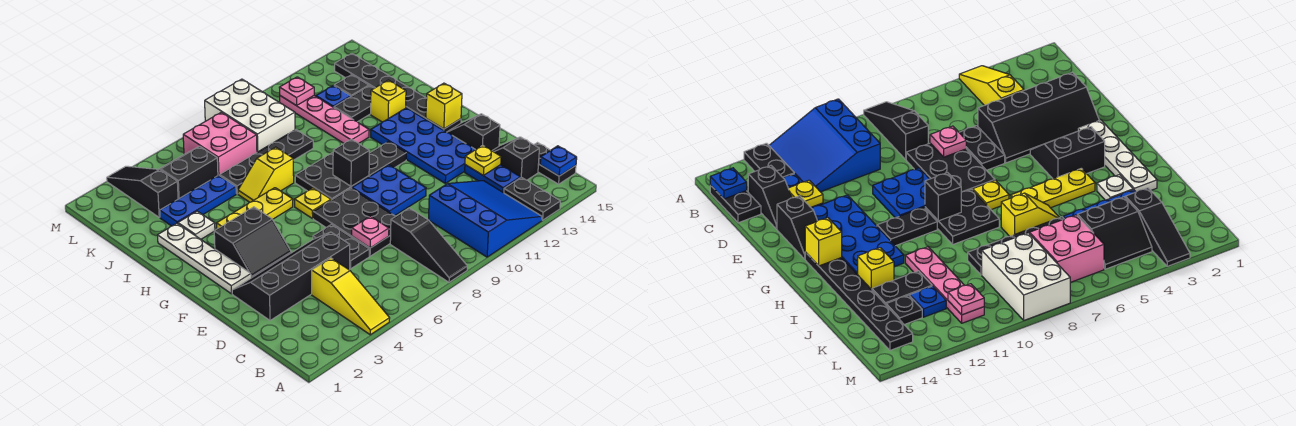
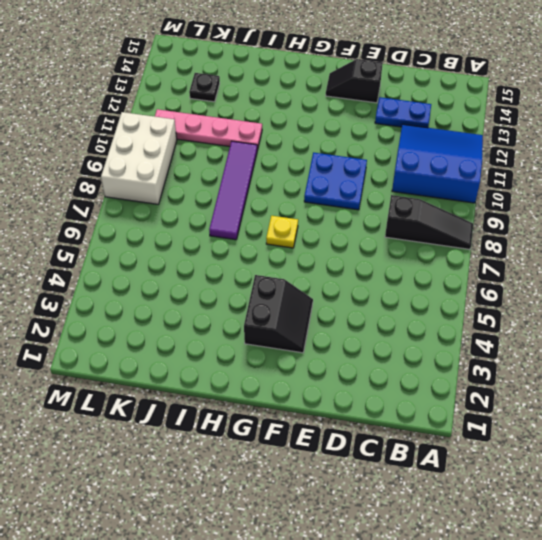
purple tile I7:I10 level 1 -> yellow slope I6:I7 level 1 top 7
white brick L8:M10 level 1 -> white brick K8:M9 level 1
none -> yellow slope A4:C4 level 1 top C
none -> black plate A13:B13 level 1
none -> black plate B15:C15 level 1
none -> black slope C14:D14 level 1 top C

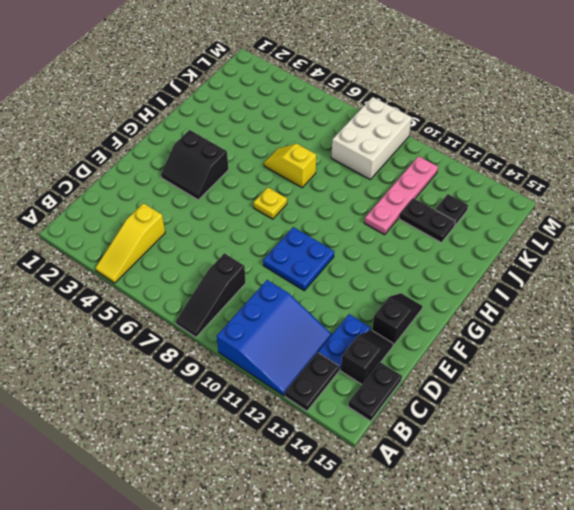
none -> black slope D2:E5 level 1 top D
none -> black plate D6:E6 level 1
none -> black plate D7:F8 level 1
none -> blue plate E12:H13 level 1

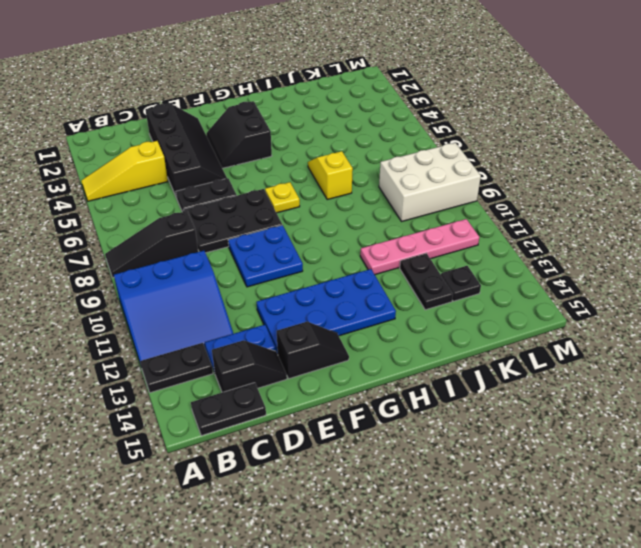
none -> white plate F2:I2 level 1
none -> black plate G8:H9 level 1
none -> black plate G10:G11 level 1
none -> black plate G14:L14 level 1

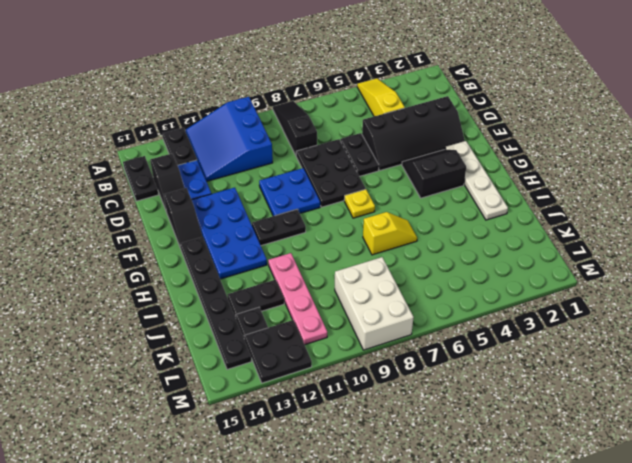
black plate L12:M13 level 1 -> black plate G8:H9 level 1
none -> yellow plate H4:H6 level 1
none -> white plate I3 level 1
none -> yellow brick I13 level 1
none -> blue plate J3:J5 level 1

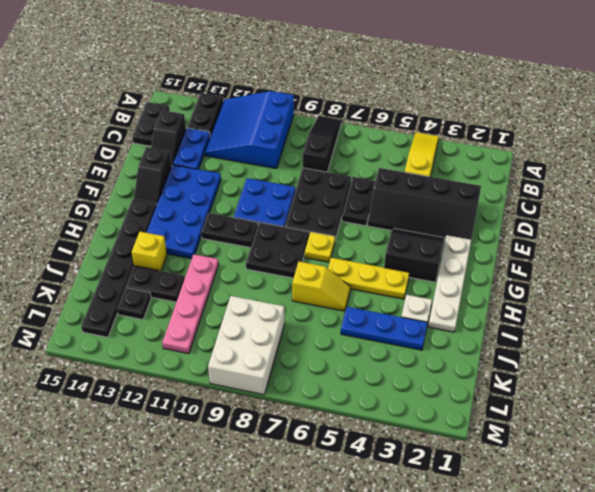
none -> black plate J6:J9 level 1
none -> black slope K3:M3 level 1 top K
none -> black slope K4:L5 level 1 top K
none -> pink brick K6:L7 level 1

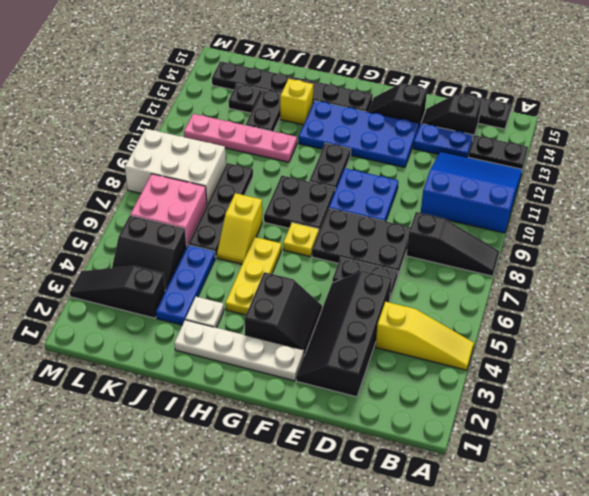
black slope K4:L5 level 1 top 5 -> black slope K4:L5 level 1 top K
none -> blue plate K12 level 1
none -> blue plate B15 level 2
none -> pink plate D7 level 2
none -> yellow plate D13 level 2

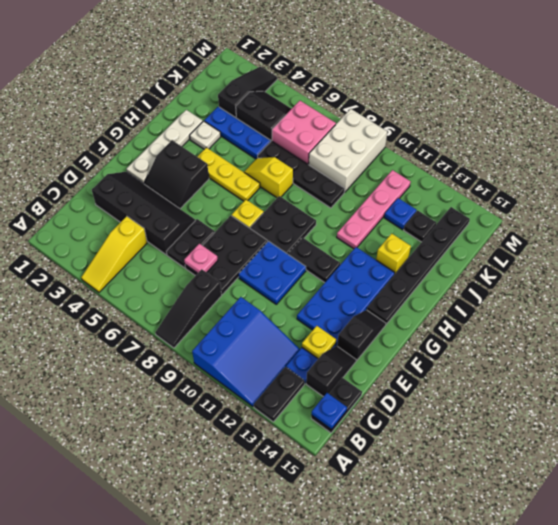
none -> black plate J12:J13 level 1
none -> black brick G9 level 2
none -> yellow brick G14 level 2
none -> pink plate L11 level 2

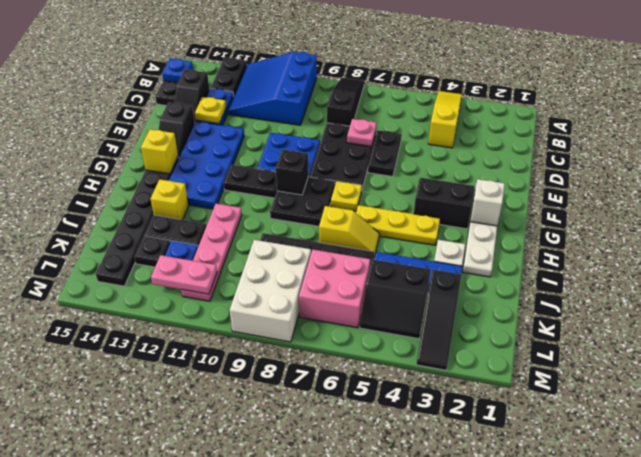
white brick G2 level 2 -> none
pink plate L11:L12 level 2 -> pink plate L11 level 2
none -> black slope D2:E5 level 1 top D

